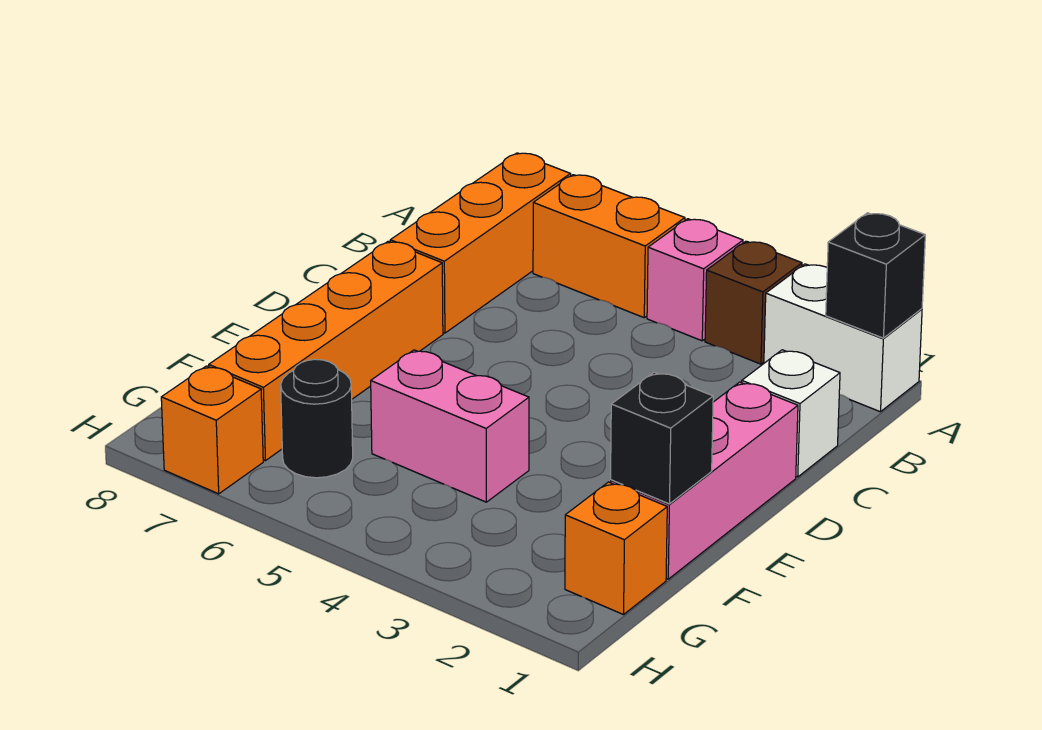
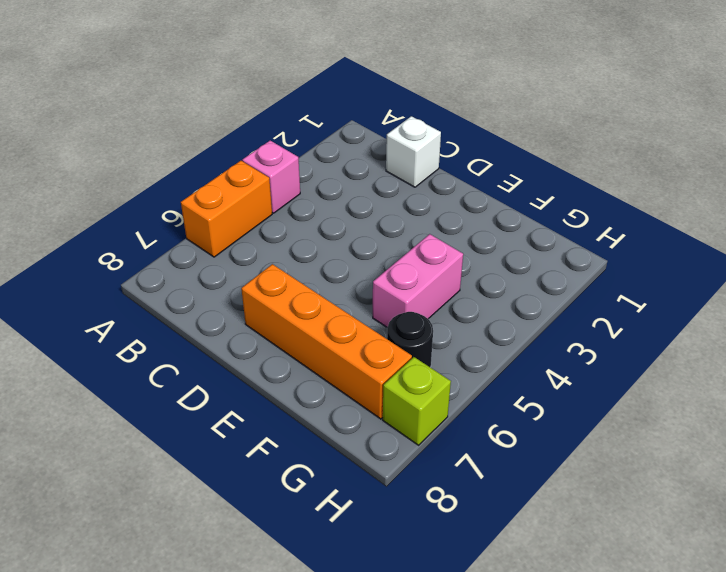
lime brick H7 level 1 -> orange brick H7 level 1
none -> white brick A1:A2 level 1
none -> brown brick A3 level 1
none -> orange brick A7:C7 level 1

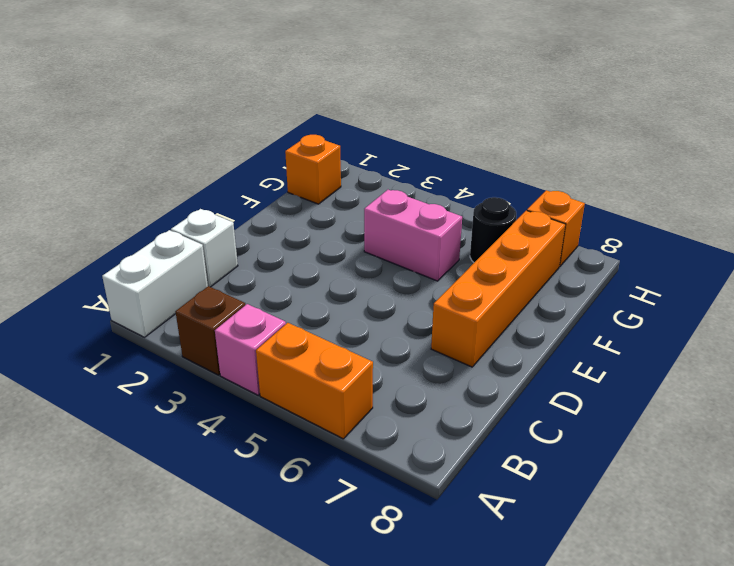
white brick A1:B1 level 1 -> white brick A1:A2 level 1
none -> orange brick A7:C7 level 1
none -> pink brick D1:F1 level 1
none -> black brick A1 level 2

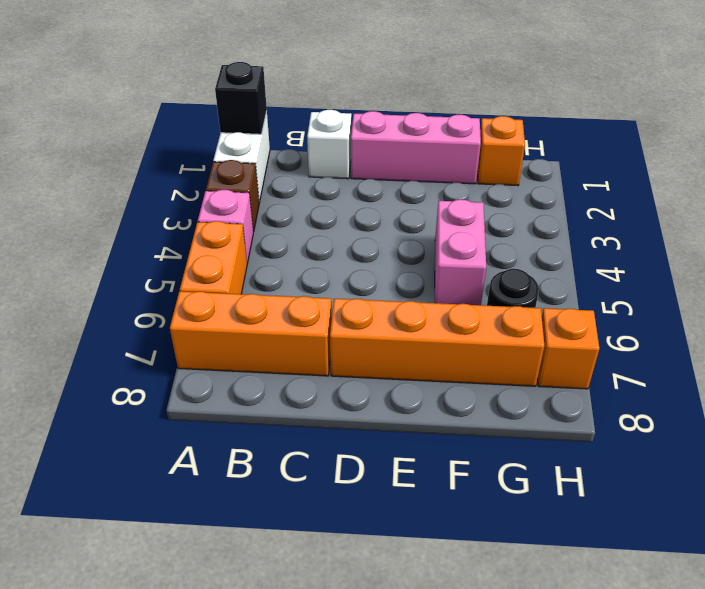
none -> black brick F1 level 2

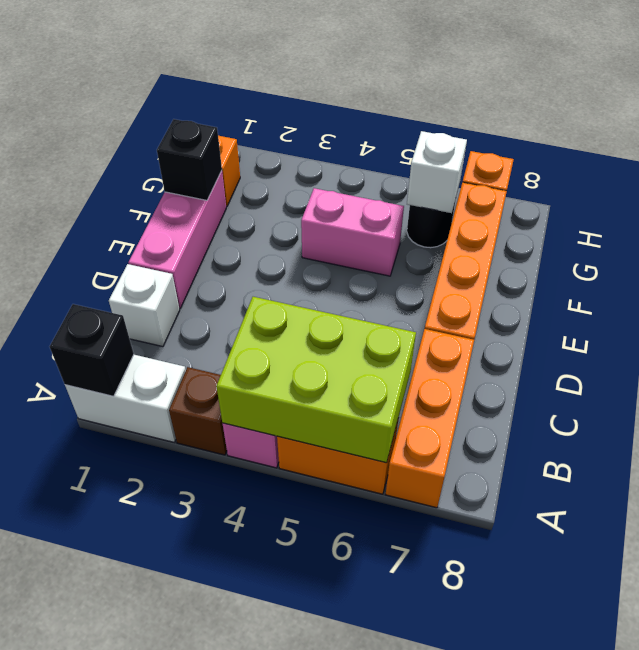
lime brick A4:B6 level 2 -> none
white brick G6 level 2 -> none

